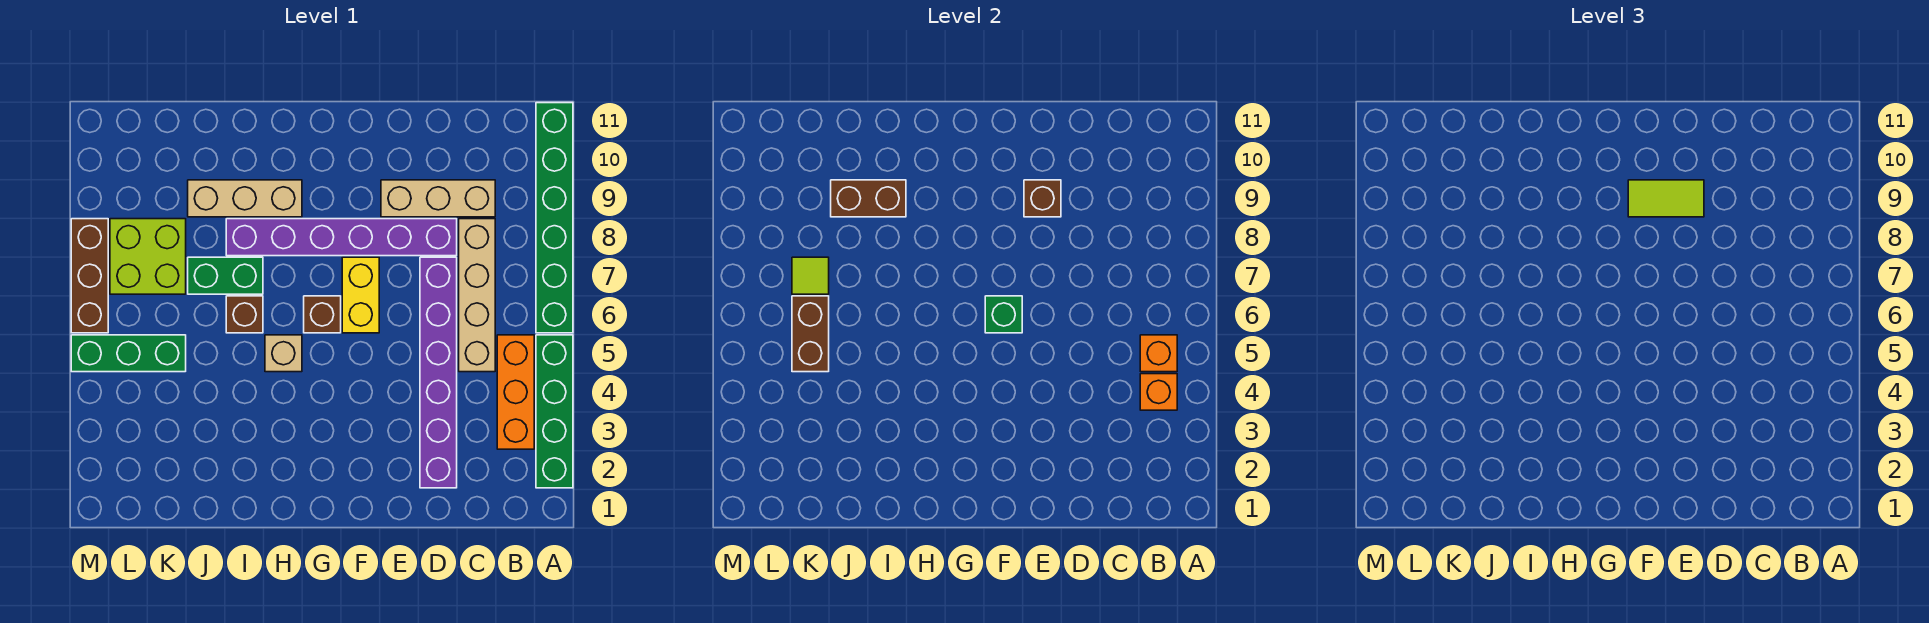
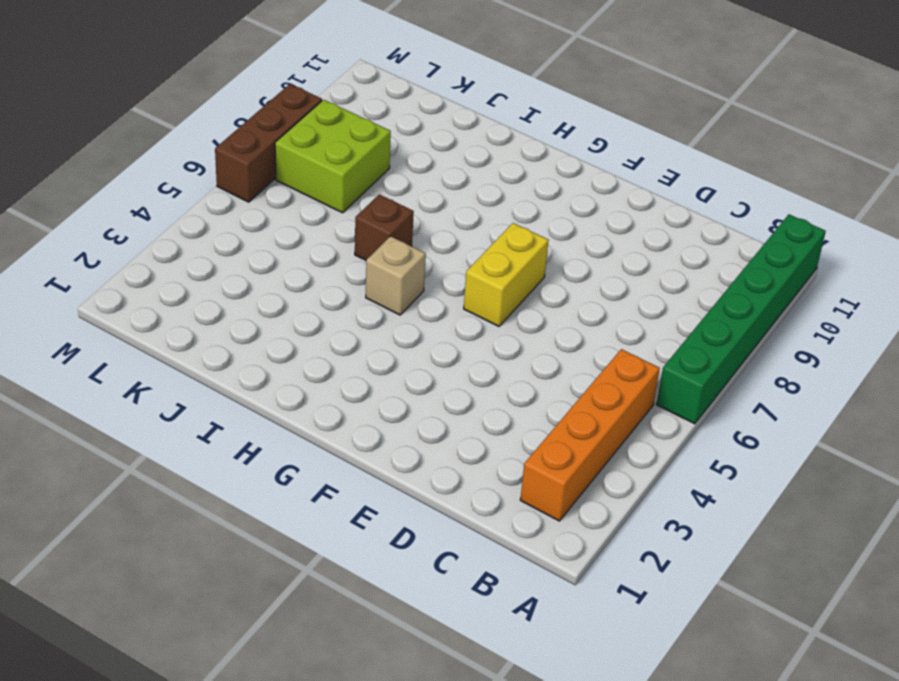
orange brick B2:B5 level 1 -> orange brick B3:B5 level 1
none -> green brick A2:A5 level 1
none -> tan brick C5:C8 level 1
none -> tan brick C9:E9 level 1

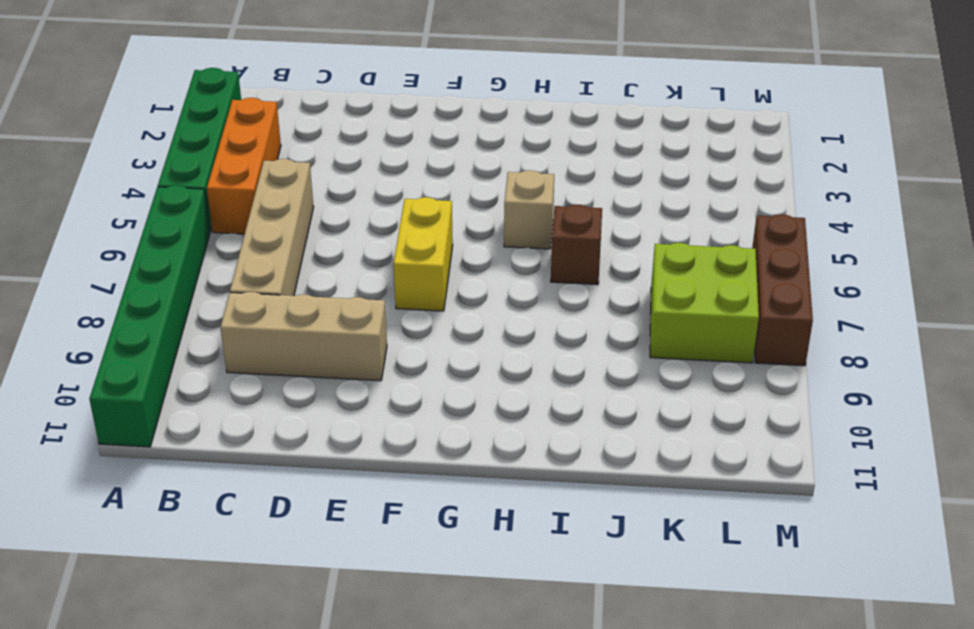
none -> purple brick D2:D7 level 1
none -> purple brick D8:I8 level 1
none -> brown brick G6 level 1

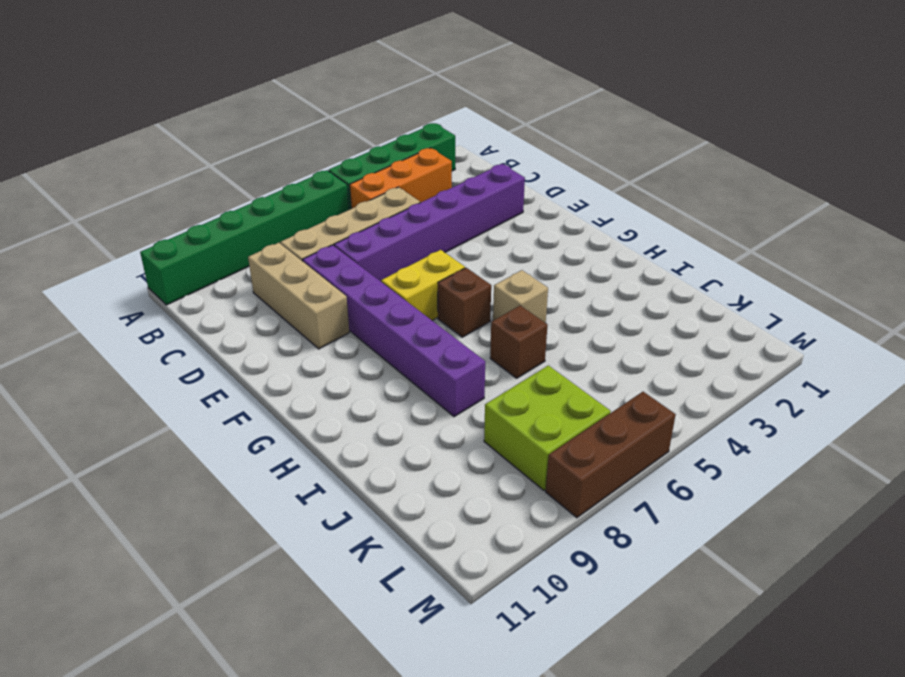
none -> tan brick H9:J9 level 1
none -> green brick I7:J7 level 1
none -> green brick K5:M5 level 1

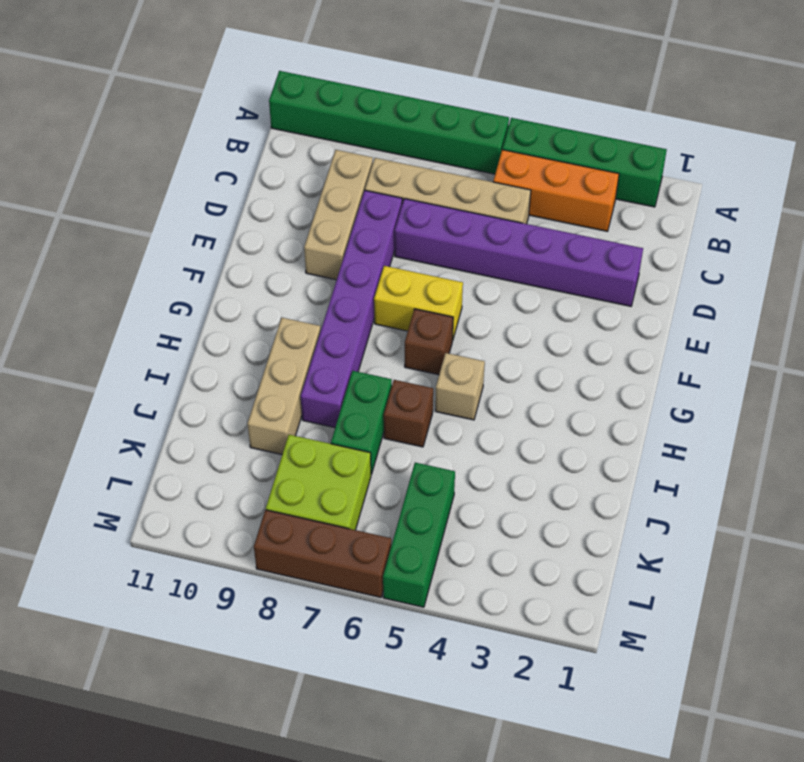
none -> orange brick B4 level 2
none -> orange brick B5 level 2
none -> brown brick E9 level 2

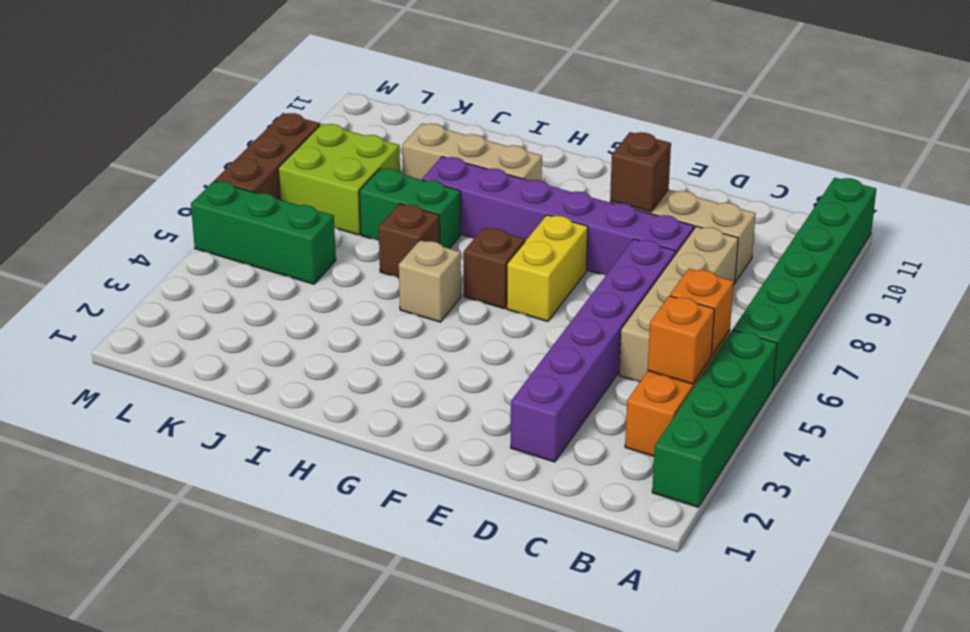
none -> green brick F6 level 2
none -> brown brick I9:J9 level 2
none -> brown brick K5:K6 level 2

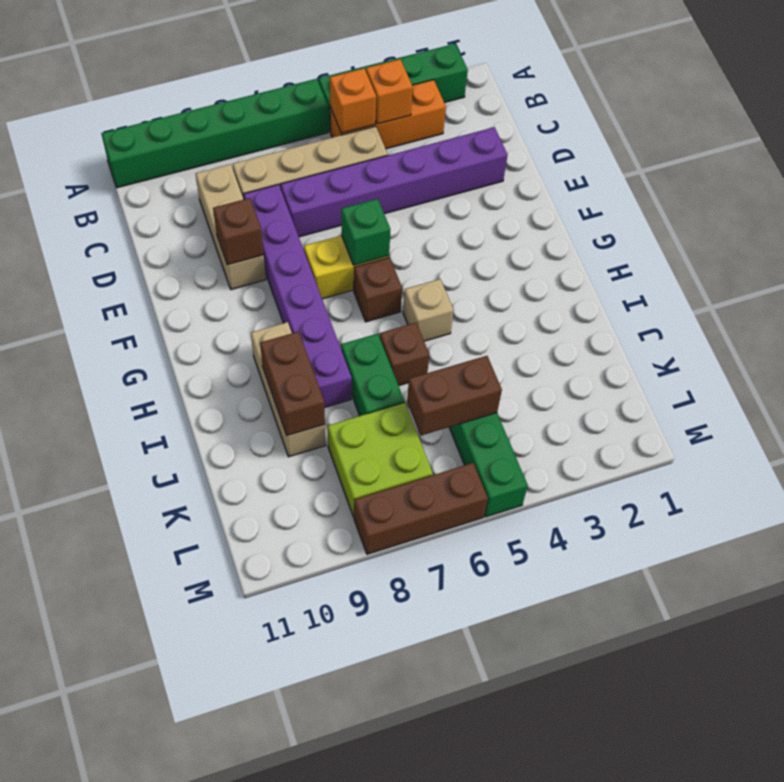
none -> lime tile K7 level 2
none -> lime tile E9:F9 level 3

